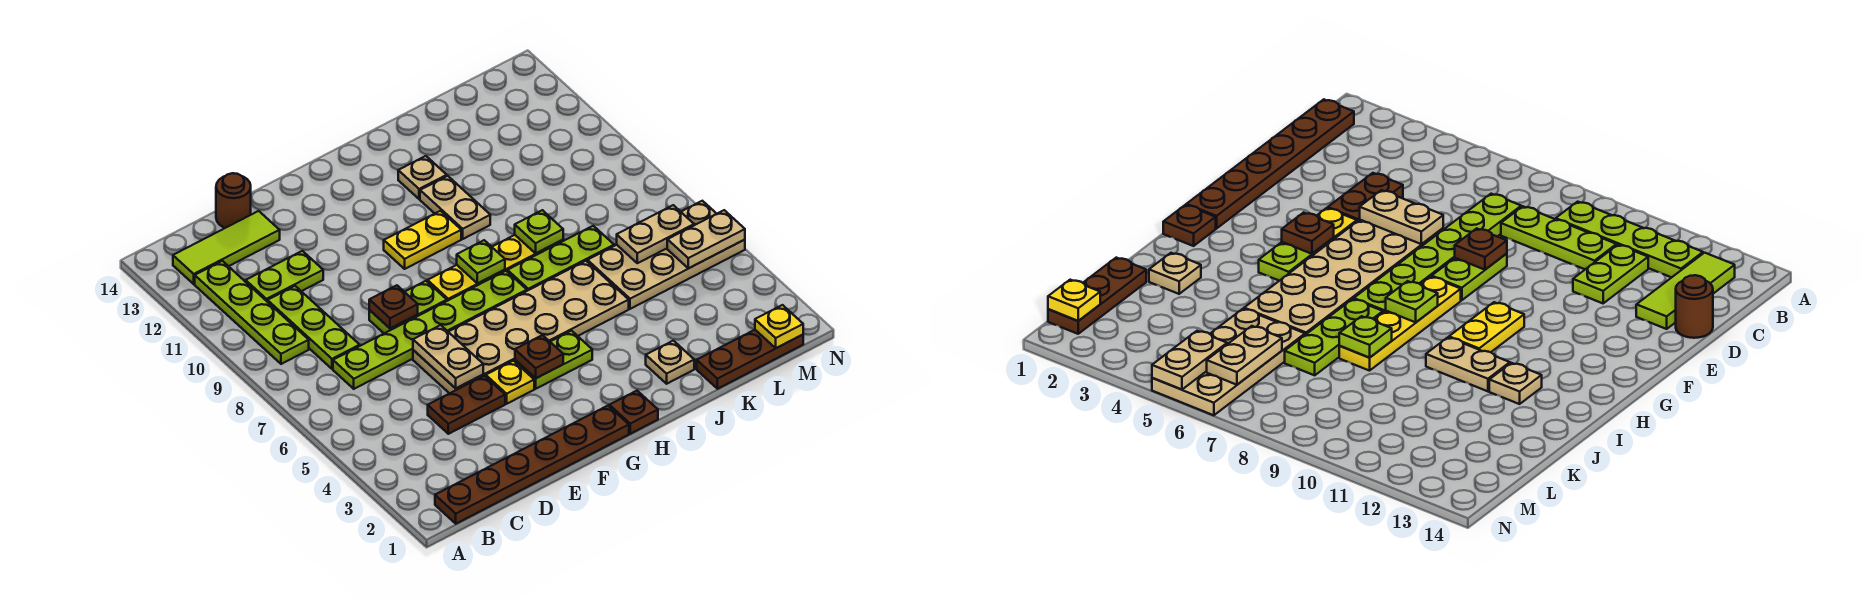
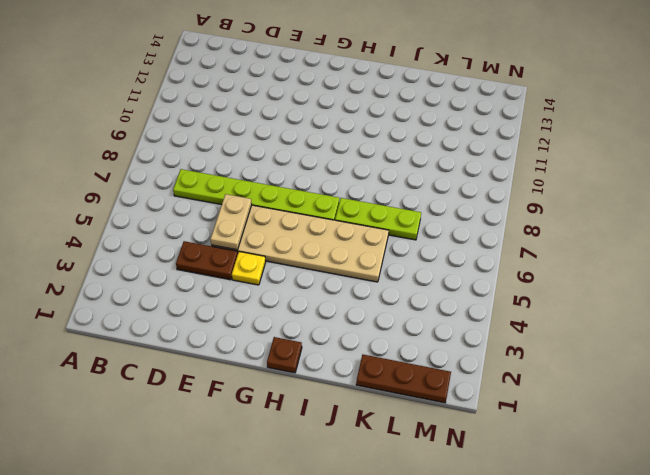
none -> brown plate B1:G1 level 1
none -> lime plate B9:B12 level 1
none -> lime tile B13:D13 level 1

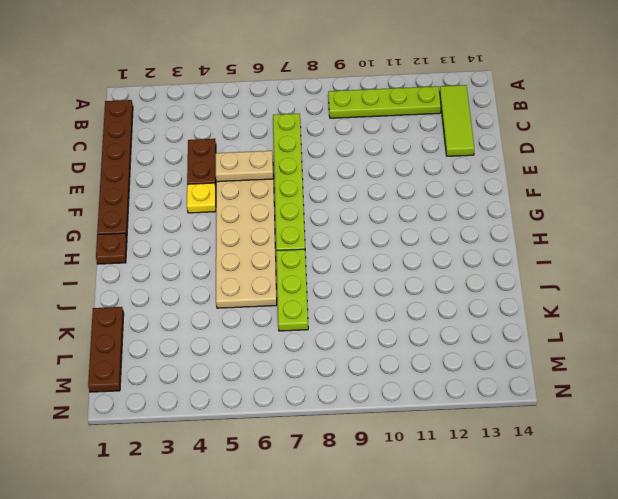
none -> lime plate C8:C10 level 1
none -> lime plate C11:D11 level 1
none -> brown round brick D14 level 1

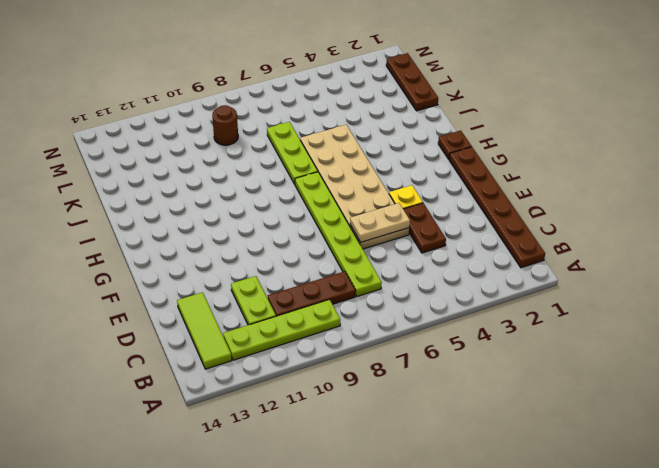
brown plate C8:C10 level 1 -> lime plate C8:C10 level 1
brown round brick L9 level 1 -> brown round brick D14 level 1
none -> lime plate E8:F8 level 1
none -> lime plate G4:H4 level 1
none -> yellow plate G8:J8 level 1

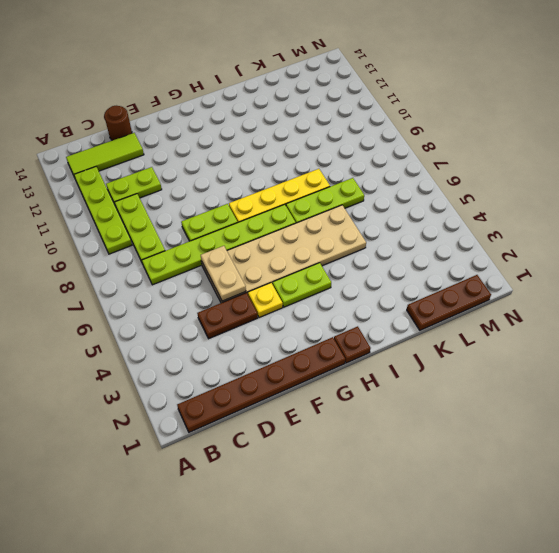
none -> yellow plate G10:H10 level 1
none -> tan plate I10:I11 level 1
none -> tan plate I12 level 1

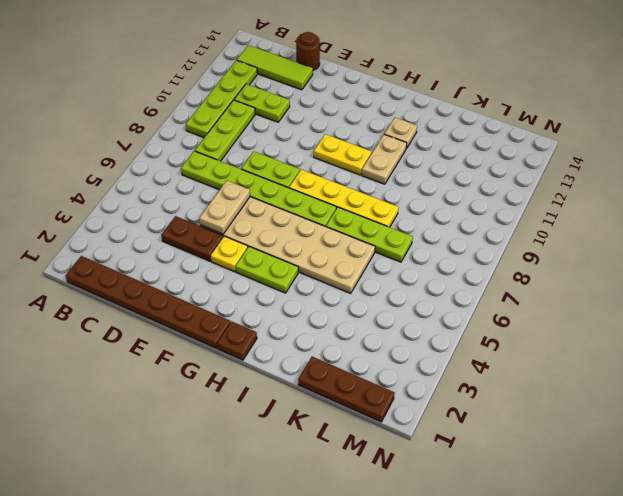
none -> tan plate J2 level 1
none -> tan plate K5:N6 level 1
none -> brown plate E8 level 2

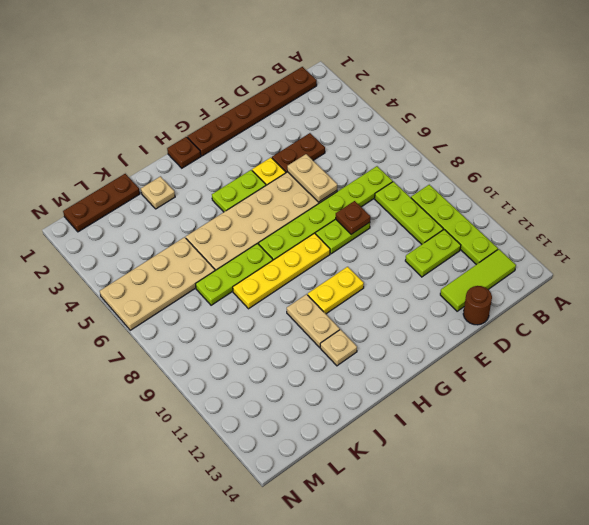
none -> brown plate G4 level 2
none -> lime plate H8 level 2
none -> lime plate J8 level 2

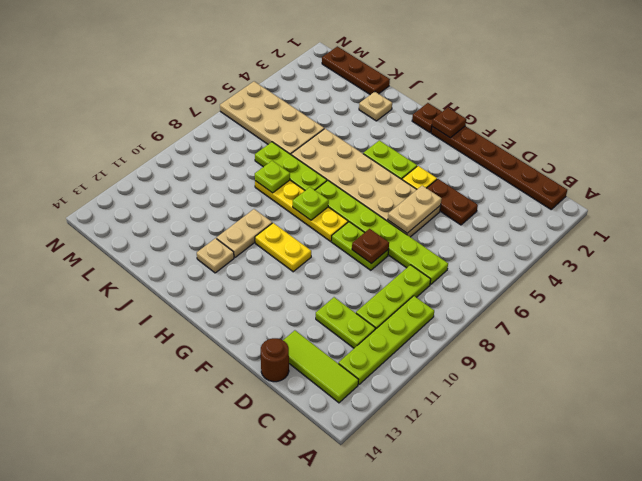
brown plate G1 level 2 -> brown plate G4 level 2
none -> tan plate L6:M6 level 2
none -> yellow plate M1 level 2
none -> tan plate M5:N5 level 2

